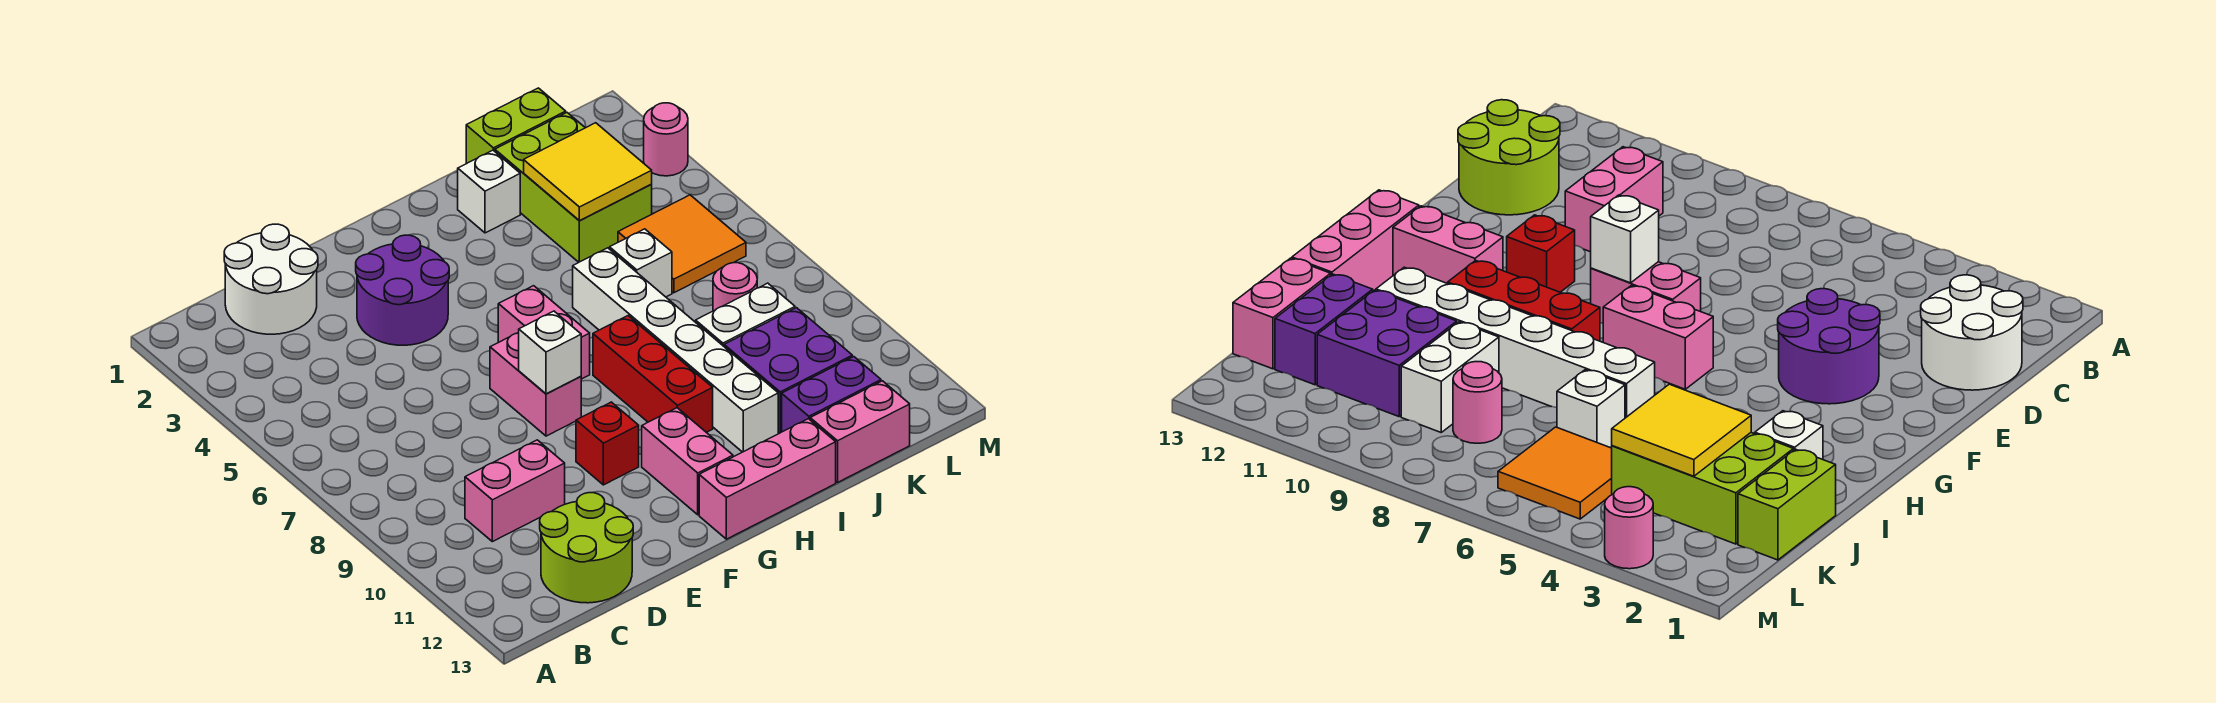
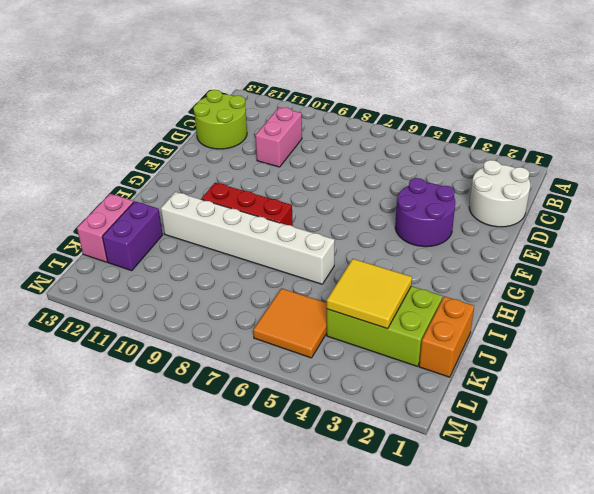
orange brick J1:K1 level 1 -> lime brick J1:K1 level 1
none -> pink brick F7:F8 level 1
none -> red brick F10 level 1
none -> pink brick G6:G7 level 1

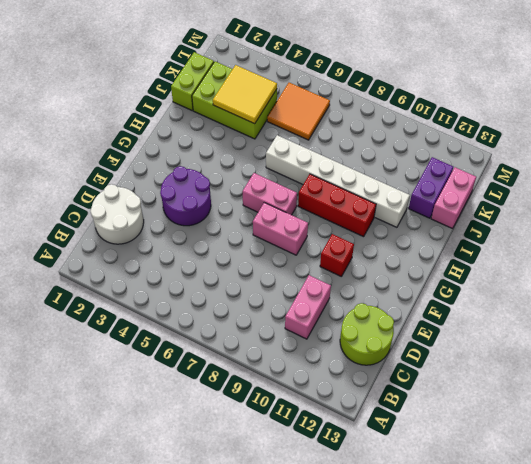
none -> pink brick G11:G12 level 1
none -> pink brick G13:I13 level 1
none -> white brick I2 level 1

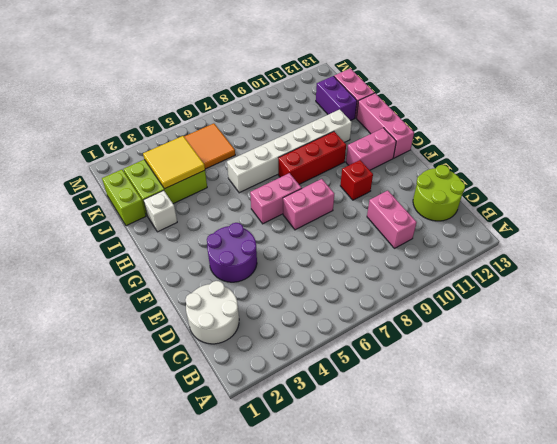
none -> white brick J6 level 1
none -> white brick J9:K9 level 1
none -> purple brick J10:K11 level 1

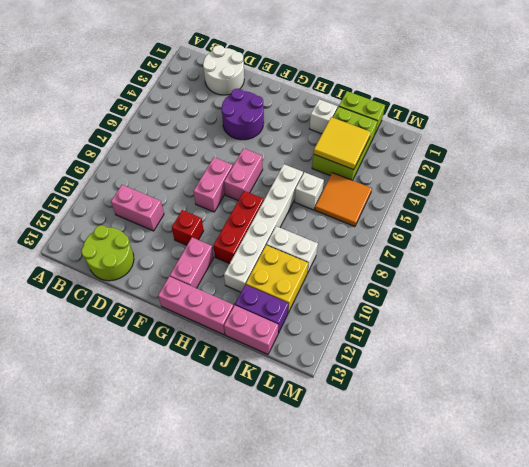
yellow brick J10:K11 level 1 -> purple brick J10:K11 level 1
none -> pink round brick K8 level 1
none -> pink round brick M3 level 1
none -> white brick F8 level 2

